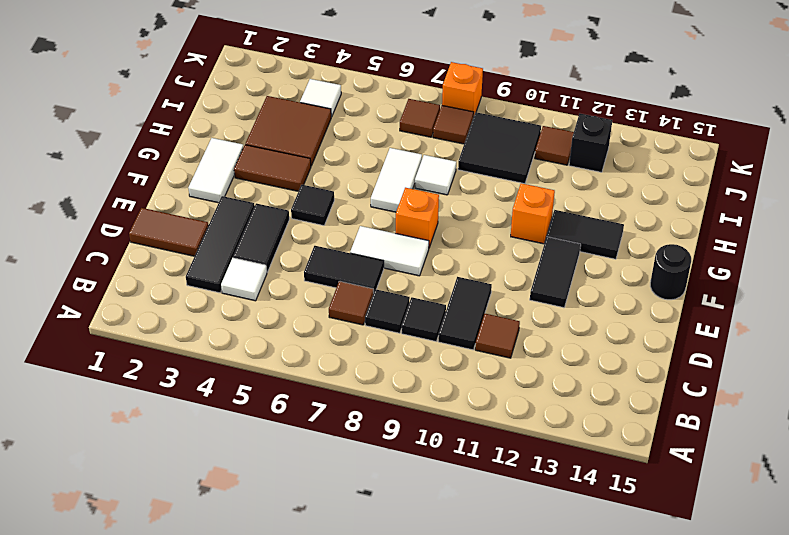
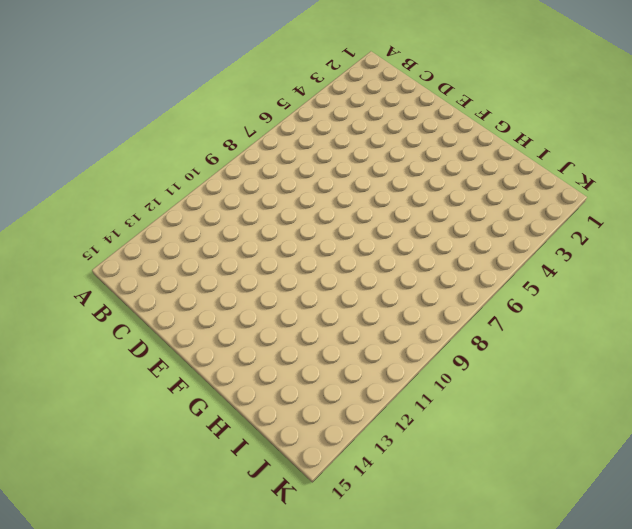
none -> black tile C3:E3 level 1
none -> white tile C4 level 1
none -> brown tile C7 level 1

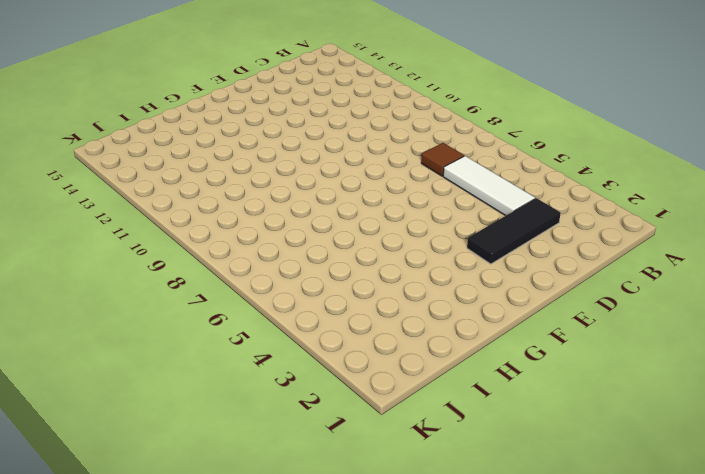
white tile C4:C6 level 1 -> white tile C4 level 1
none -> black tile C8 level 1
none -> black tile C9 level 1
none -> black tile C10:D10 level 1

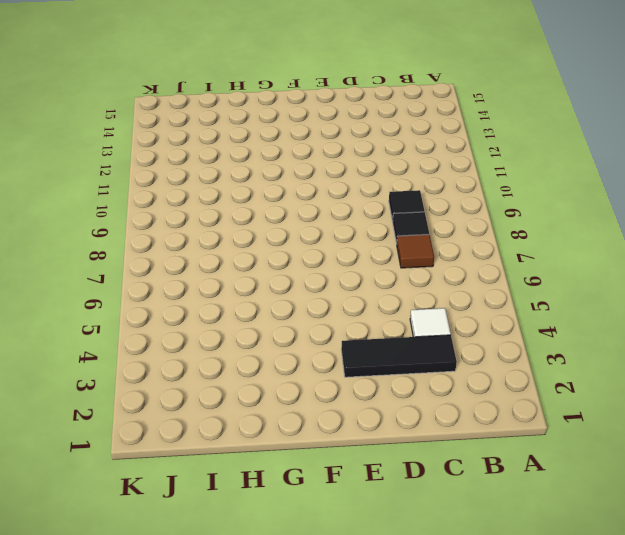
none -> black tile C10:D10 level 1
none -> brown tile C11 level 1
none -> brown tile D1:D2 level 1

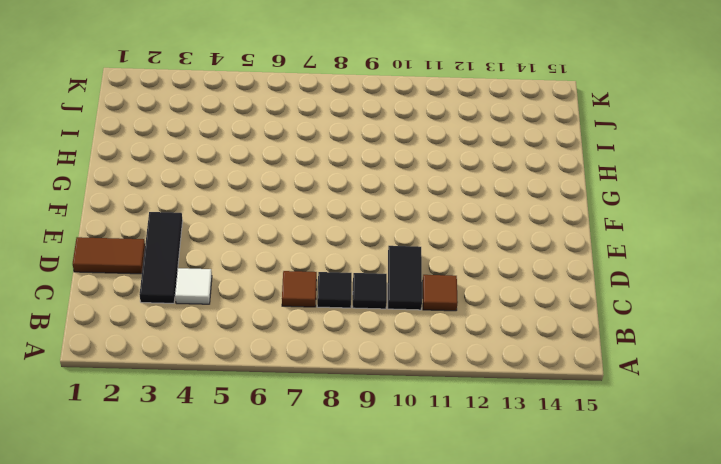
none -> black tile D4:E4 level 1
none -> black tile D6:D7 level 1
none -> white tile E7:E8 level 1

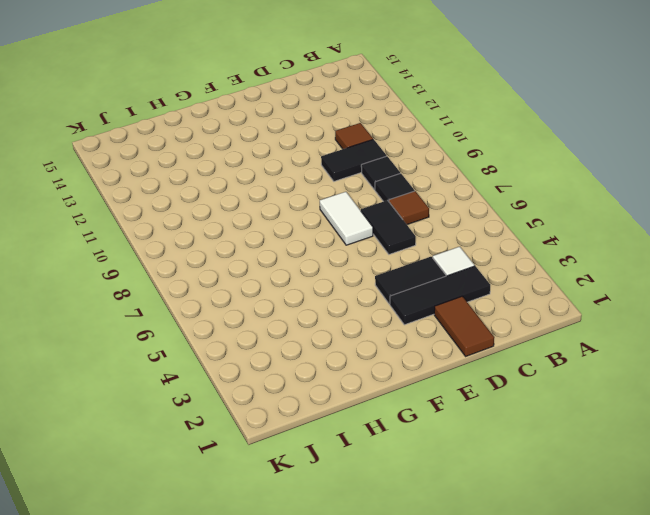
none -> black tile E12:F12 level 1
none -> white tile F2:G2 level 1
none -> black tile F5 level 1

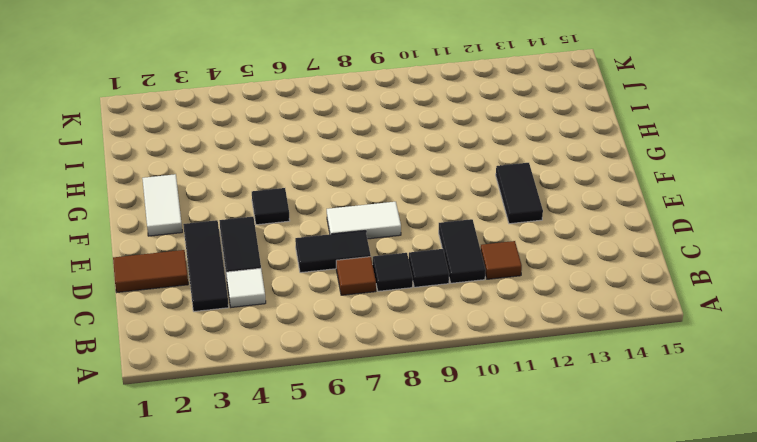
none -> orange brick F8 level 1
none -> black round brick F15 level 1
none -> brown tile G3:G4 level 1

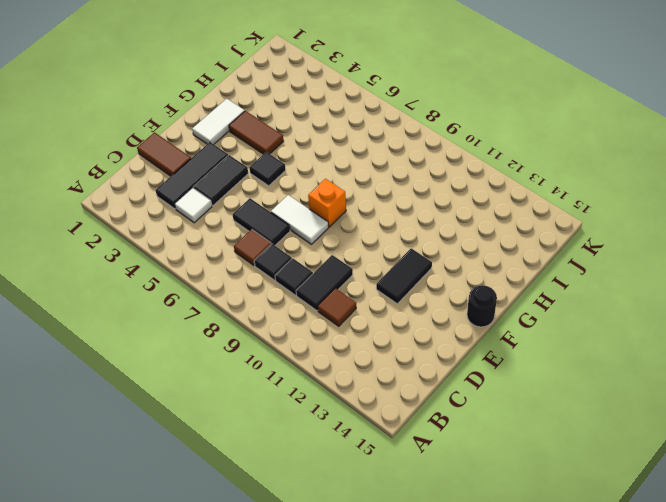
none -> white tile G7:H7 level 1
none -> orange brick G11 level 1
none -> black tile G12:G13 level 1

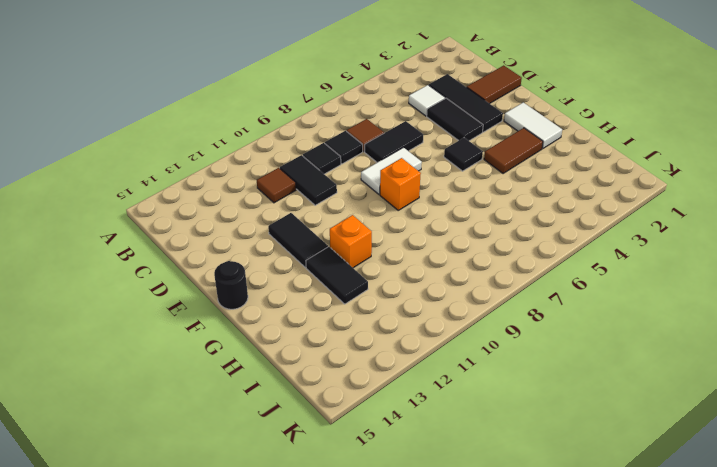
black tile G12:H12 level 1 -> black tile G12:G13 level 1
none -> white tile G7:H7 level 1
none -> brown tile H3:I4 level 1
none -> white tile H8 level 1

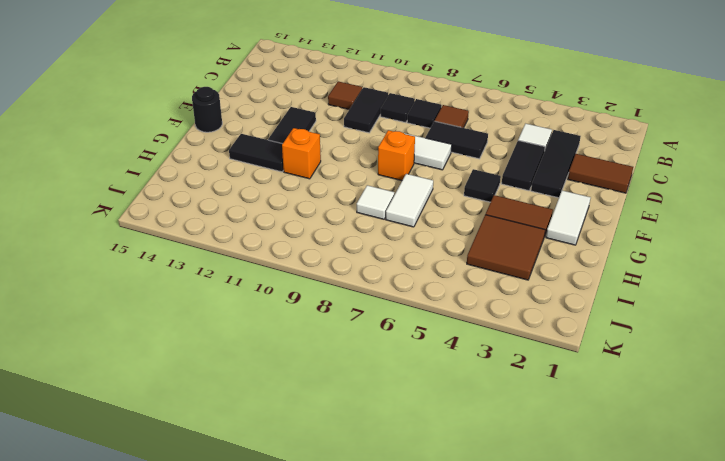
none -> black tile I9:J10 level 1
none -> white tile J4 level 1
none -> brown tile J7 level 1

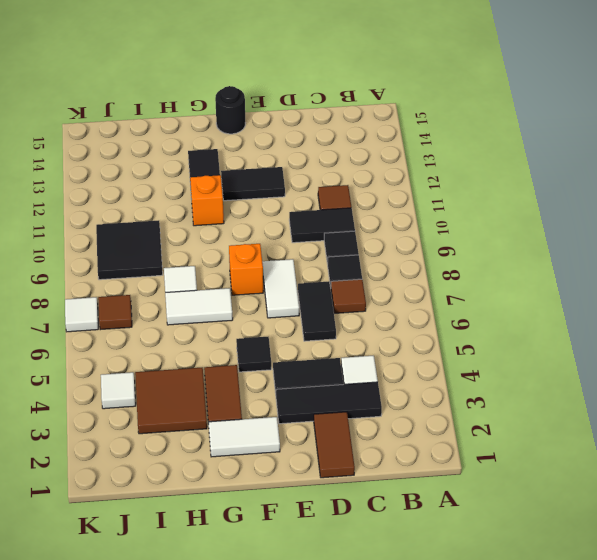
white tile K7 level 1 -> none
none -> brown tile J8 level 1
none -> brown tile J11 level 1
none -> black brick J12 level 1

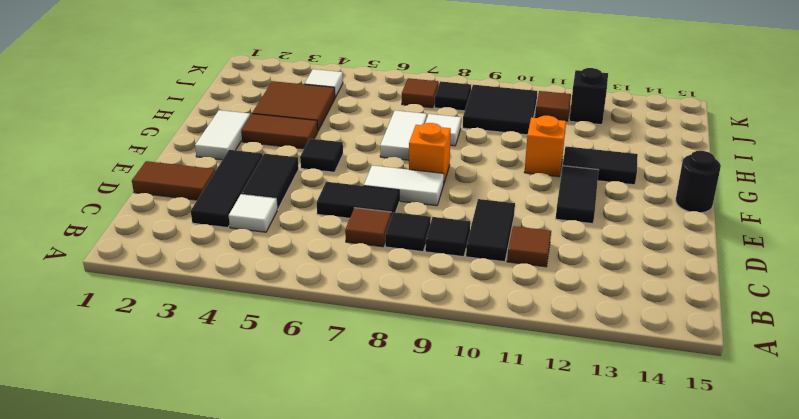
black tile J8 level 1 -> brown tile J8 level 1
none -> orange brick K8 level 1

